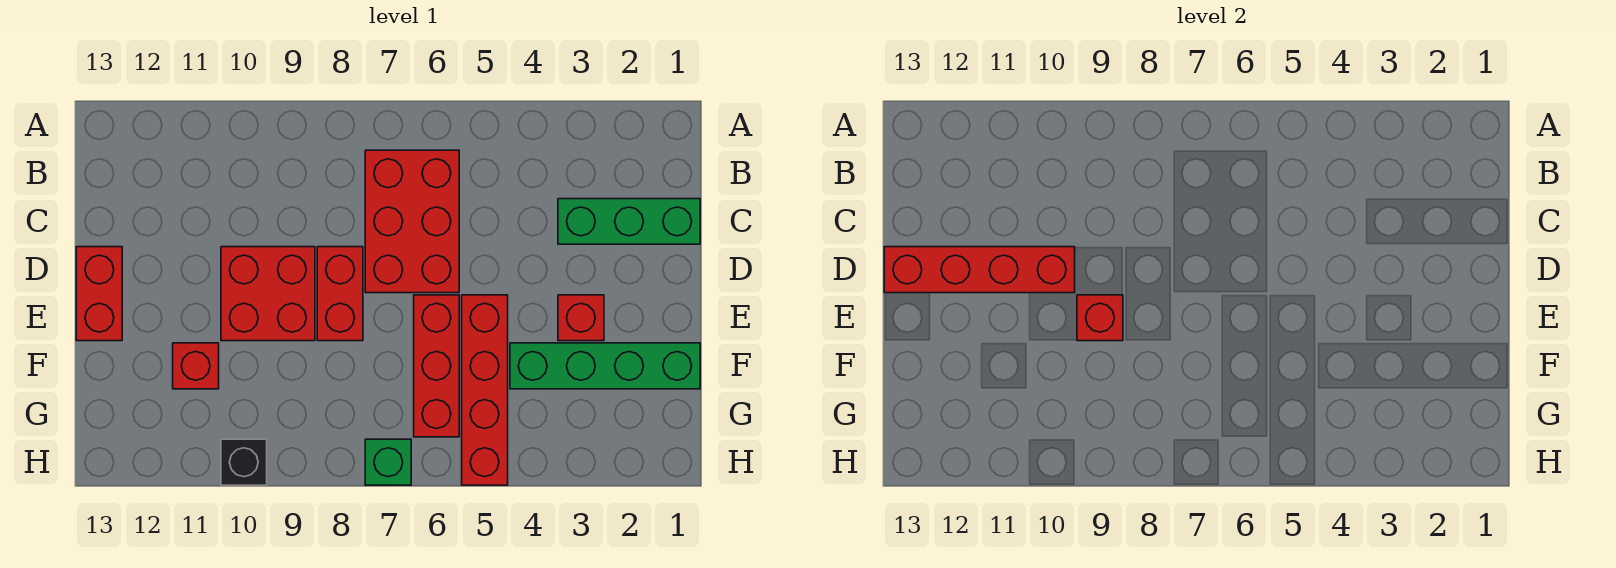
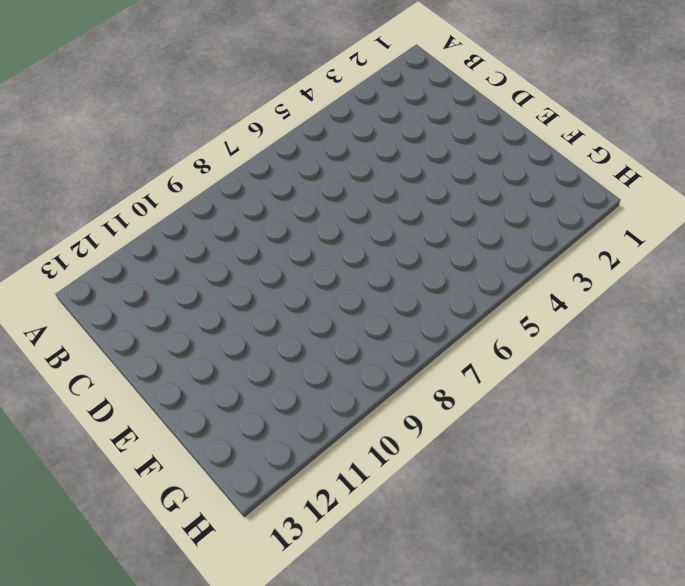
none -> red brick B6:D7 level 1
none -> green brick C1:C3 level 1
none -> red brick D8:E8 level 1

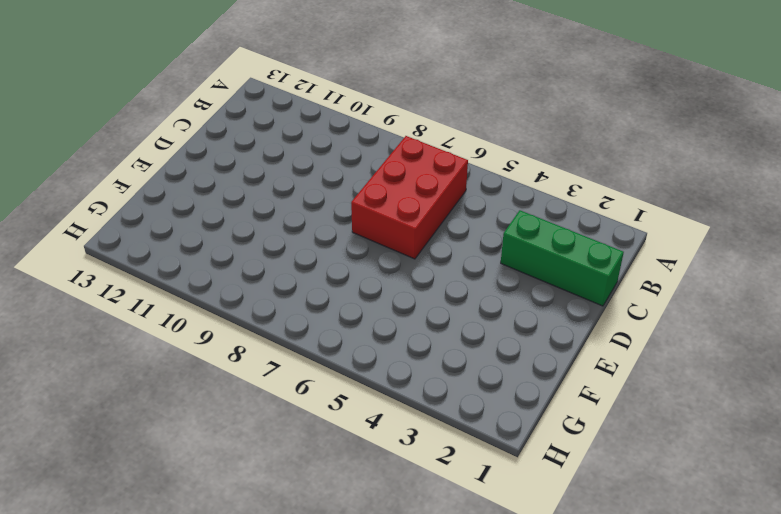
none -> red brick D8:E8 level 1
none -> red brick D9:E10 level 1
none -> red brick D13:E13 level 1

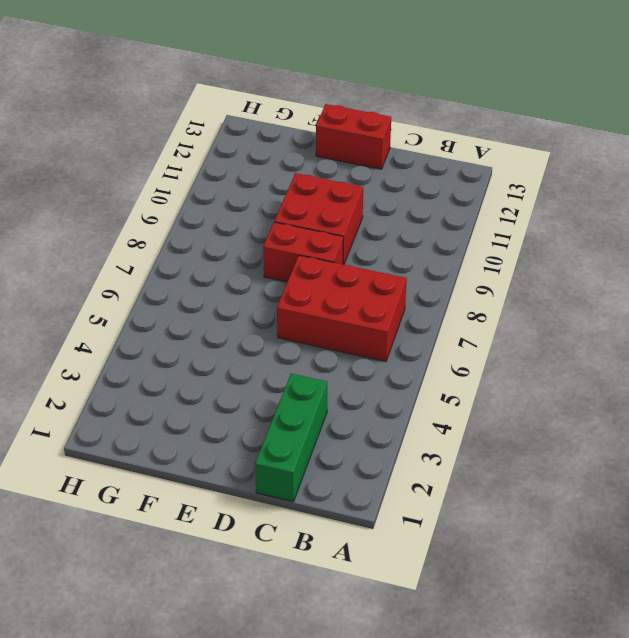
none -> red brick E3 level 1
none -> red brick E5:H5 level 1
none -> red brick E6:G6 level 1

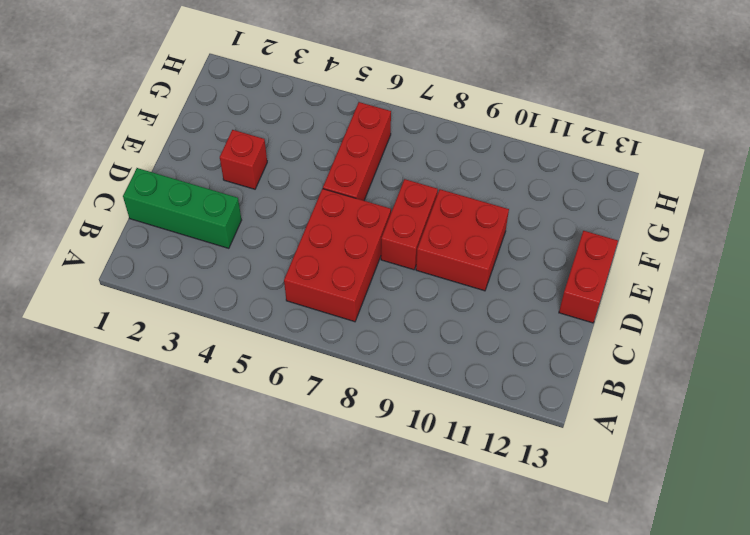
none -> red brick E5:H5 level 1
none -> green brick F1:F4 level 1
none -> red brick F11 level 1

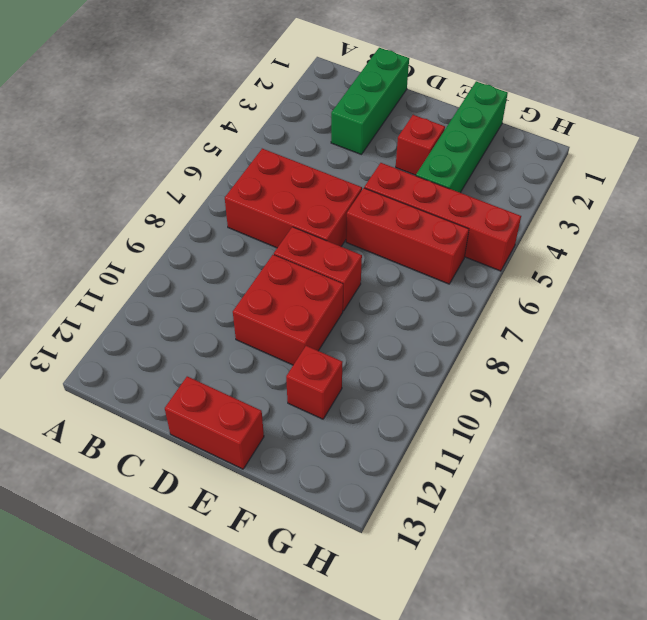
none -> green brick H7 level 1
none -> black brick H10 level 1
none -> red brick D10:D13 level 2

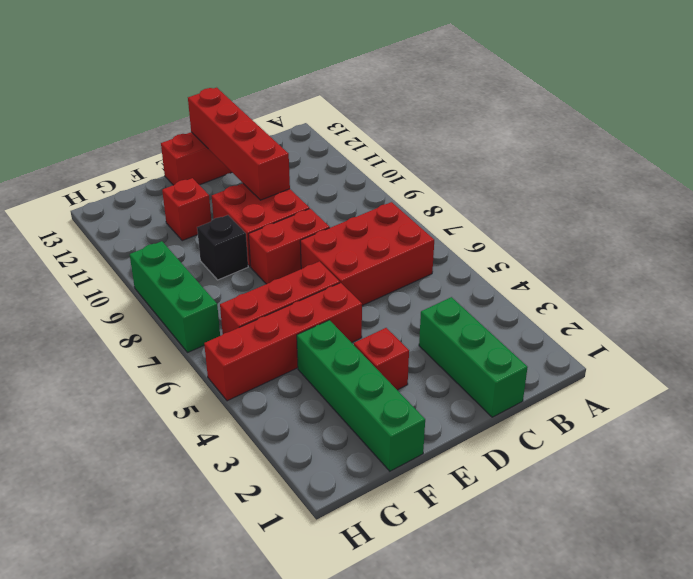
black brick F9 level 1 -> black brick H10 level 1
green brick H7:H9 level 1 -> green brick H7 level 1
none -> red brick E9 level 2

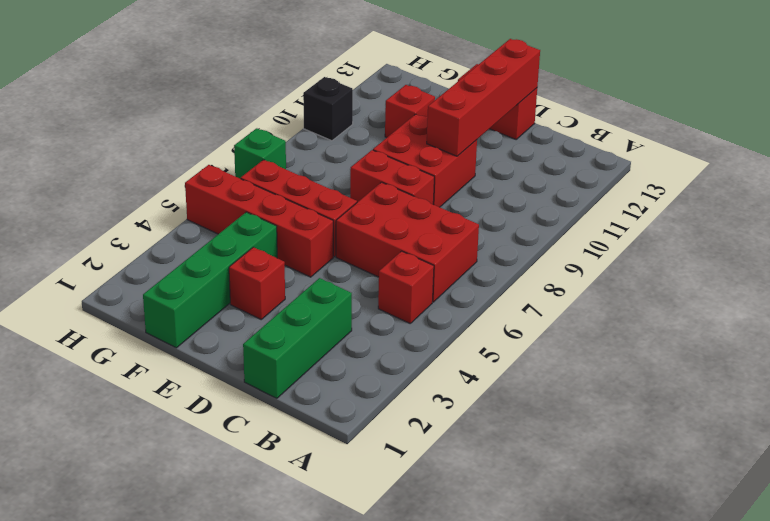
red brick B5 level 1 -> red brick E9 level 2

